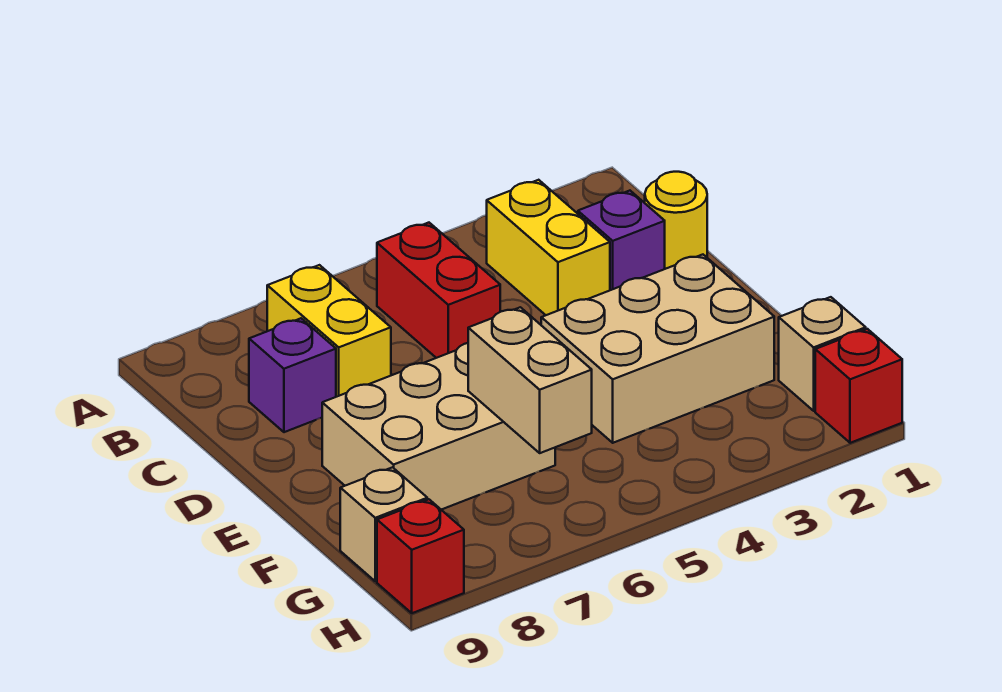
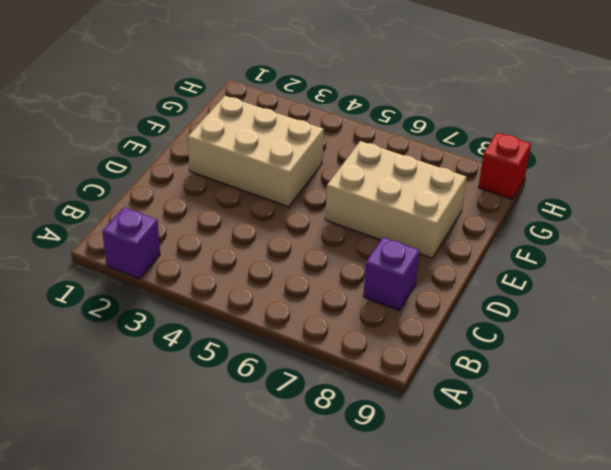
purple brick A2 level 1 -> purple brick C2 level 1
none -> yellow brick B3:C3 level 1
none -> red brick B5:C5 level 1
none -> yellow brick B7:C7 level 1

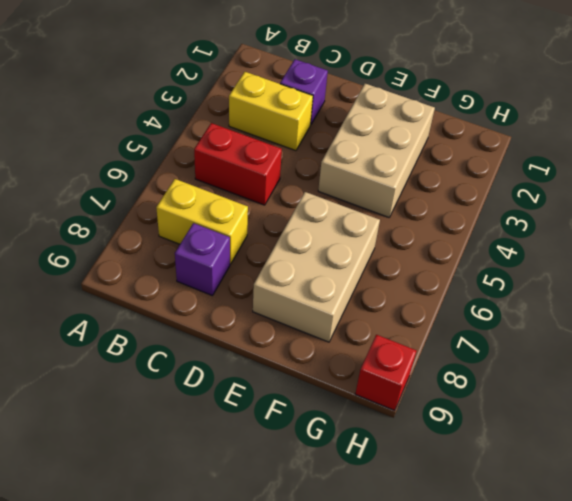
none -> yellow round brick C1 level 1
none -> tan brick G1 level 1
none -> tan brick G9 level 1

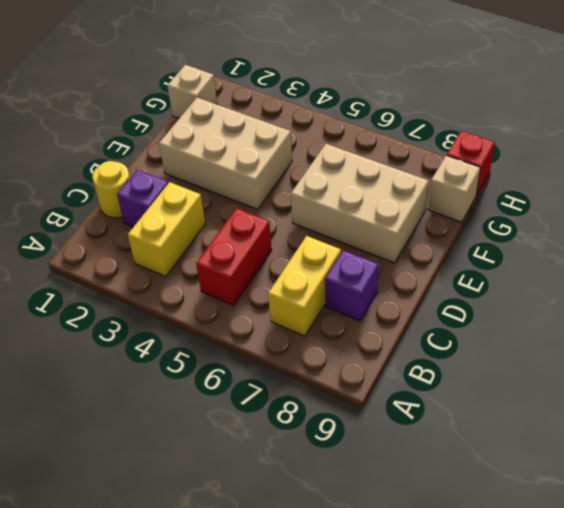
none -> red brick H1 level 1
none -> tan brick F6:G6 level 2

